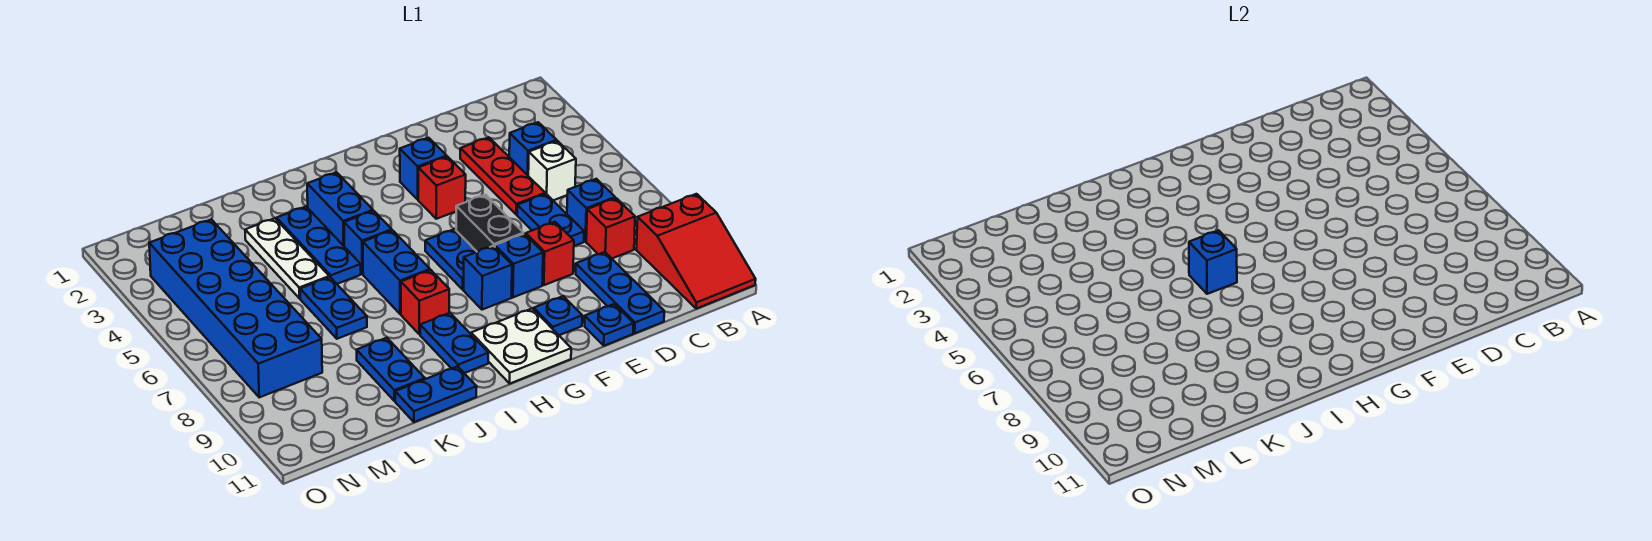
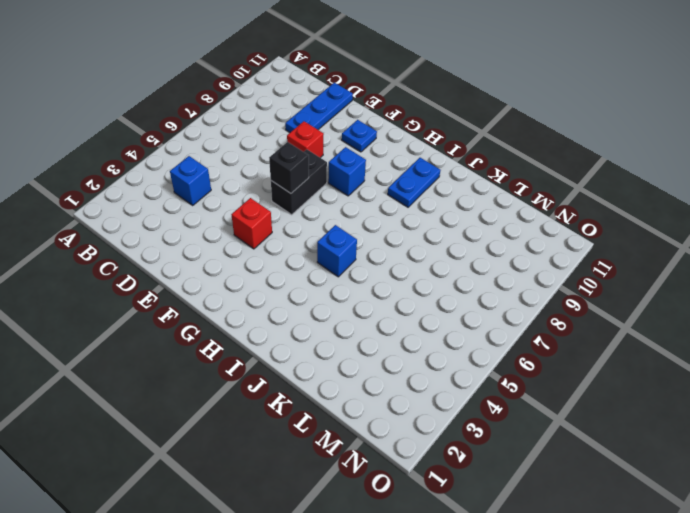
black brick F6 level 2 -> none
none -> red slope A9:B11 level 1 top 9
none -> white brick C5 level 1
none -> blue brick C7 level 1
none -> red brick C8 level 1

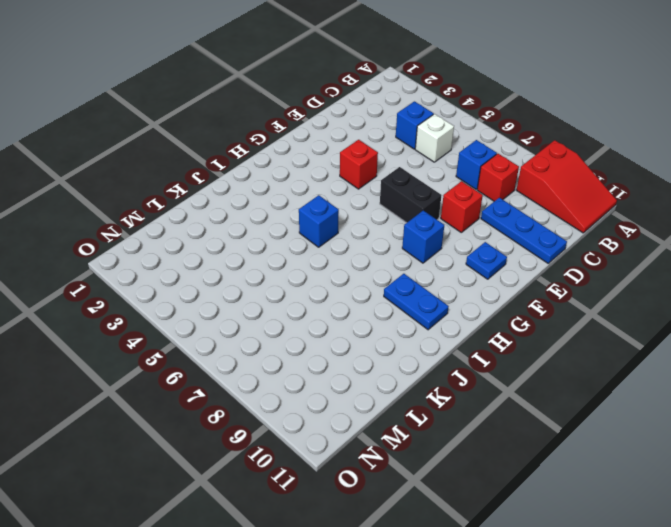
none -> red plate D3:D5 level 1
none -> blue plate D6:D7 level 1
none -> blue plate E11 level 1
none -> blue brick F3 level 1

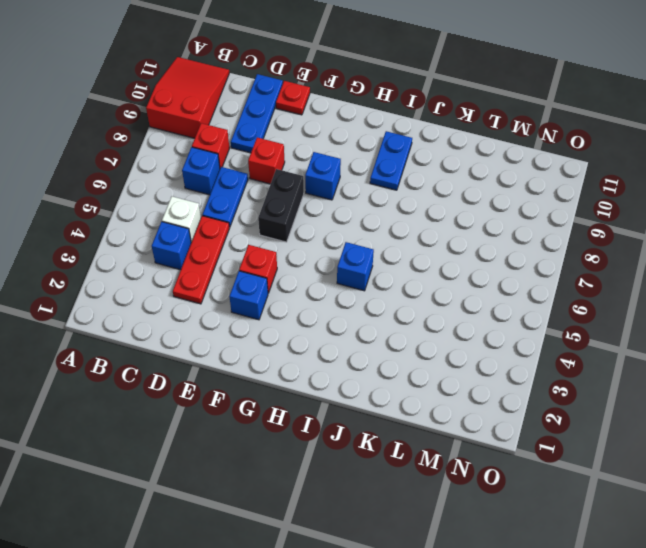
red plate E11 level 1 -> blue plate E11 level 1
none -> blue brick F8 level 1
none -> blue plate F10 level 1
none -> blue plate G6:G7 level 1
none -> white plate G10:H11 level 1

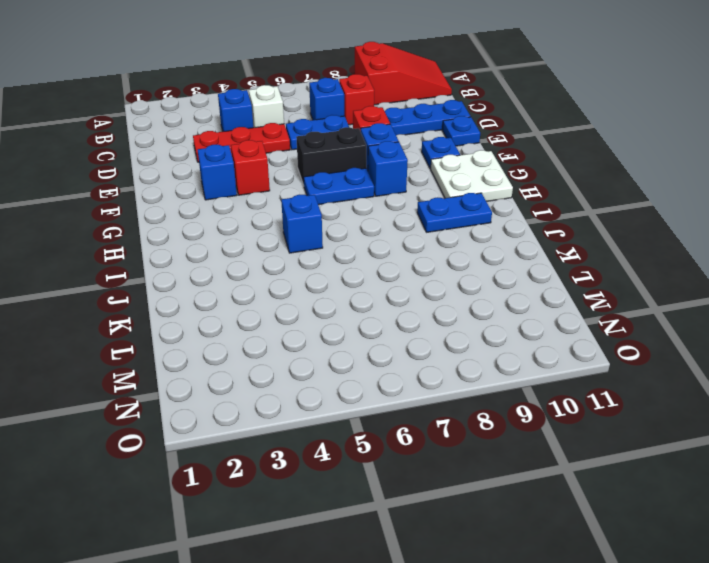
none -> blue brick I3:I4 level 1
none -> blue brick I6:I7 level 1
none -> red brick I8 level 1
none -> blue plate J3:J5 level 1

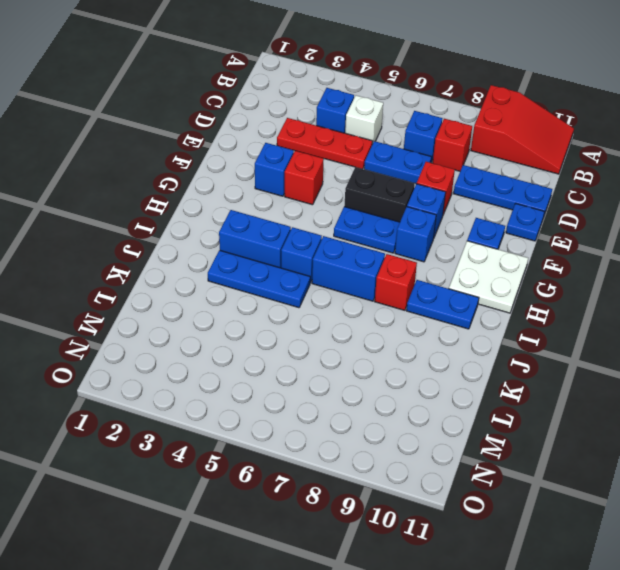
none -> blue plate J11:K11 level 1
none -> white plate K3:K5 level 1
none -> blue plate K6:K7 level 1
none -> blue plate K9:K10 level 1

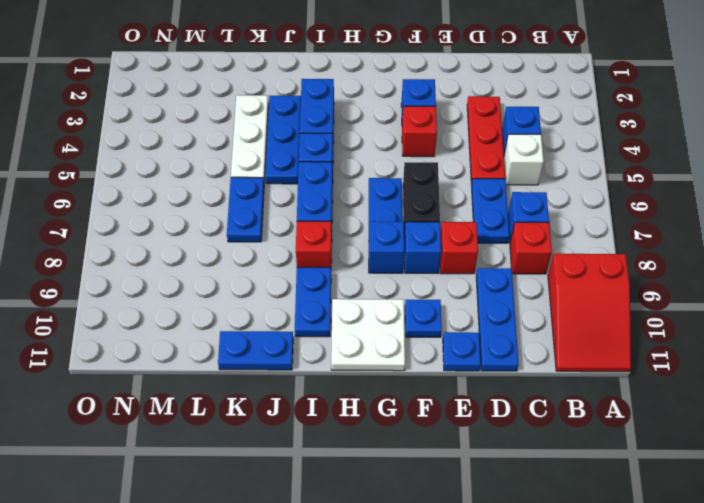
none -> blue plate K9:K10 level 1
none -> blue brick M3:N8 level 1
none -> blue brick I6 level 2

